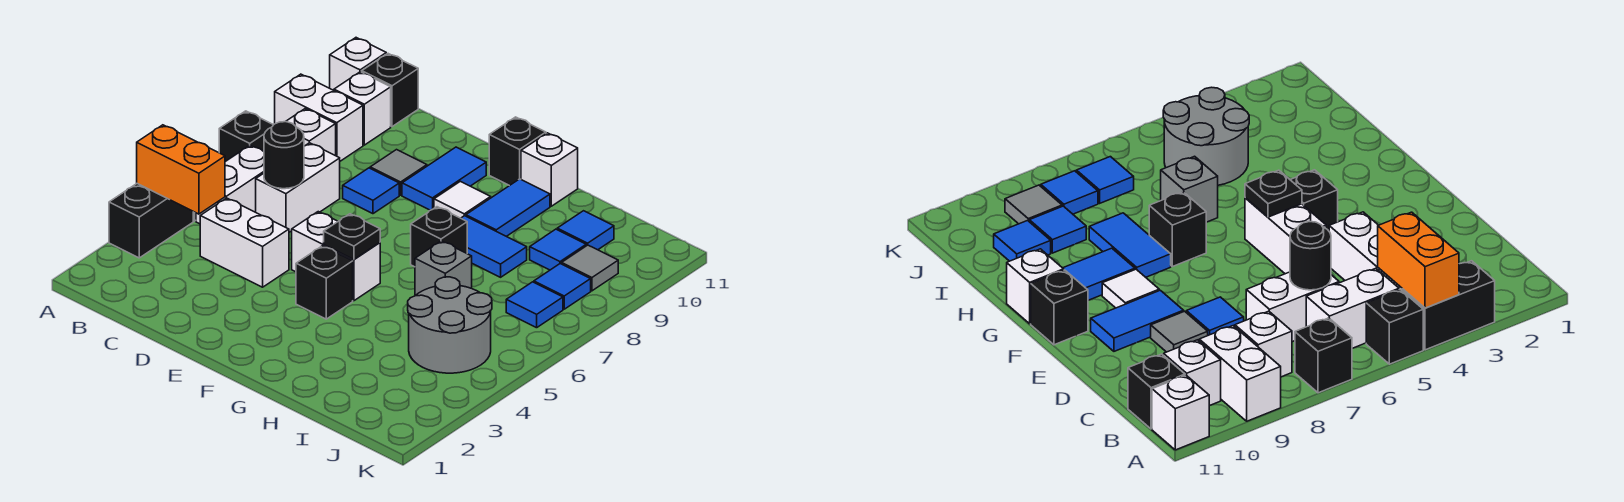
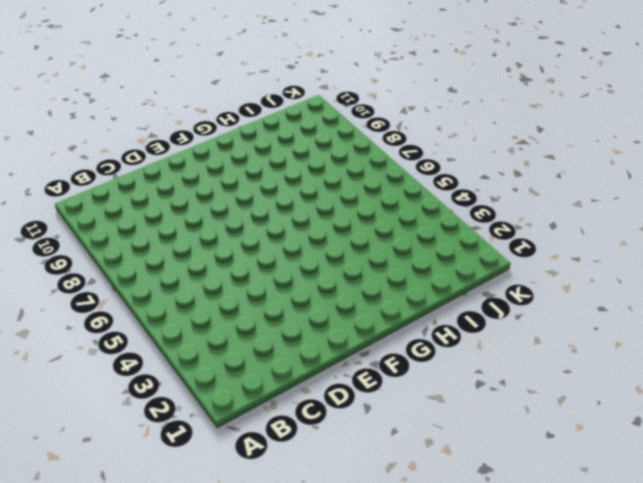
none -> black brick A3:A4 level 1
none -> black brick A5 level 1
none -> black brick A7 level 1
none -> white brick A9:B9 level 1

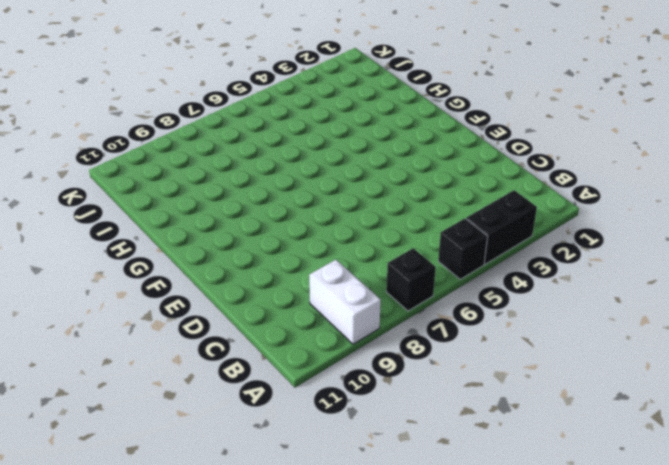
none -> white brick A11 level 1
none -> white brick B5:B6 level 1
none -> white brick B8 level 1
none -> white brick B10 level 1

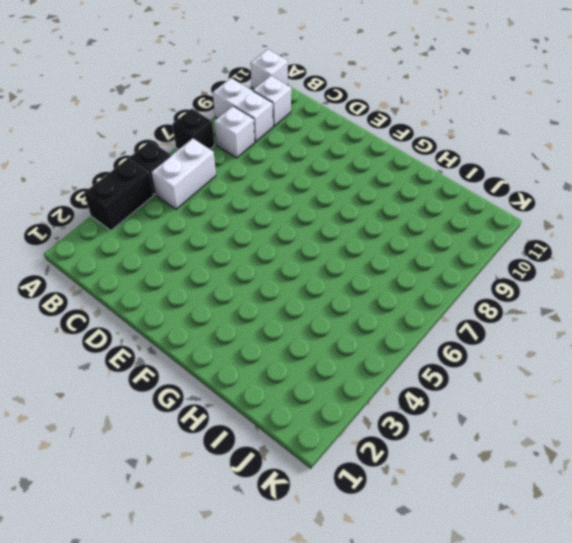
none -> black brick B11 level 1
none -> white brick C4:D4 level 1
none -> white brick C6:C7 level 1
none -> blue tile D8 level 1

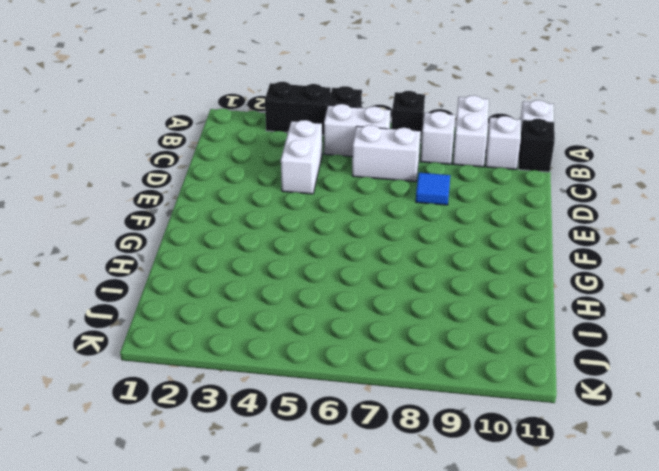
none -> grey tile D9 level 1
none -> white brick E5:F5 level 1
none -> blue tile E9:E10 level 1
none -> black brick F4 level 1

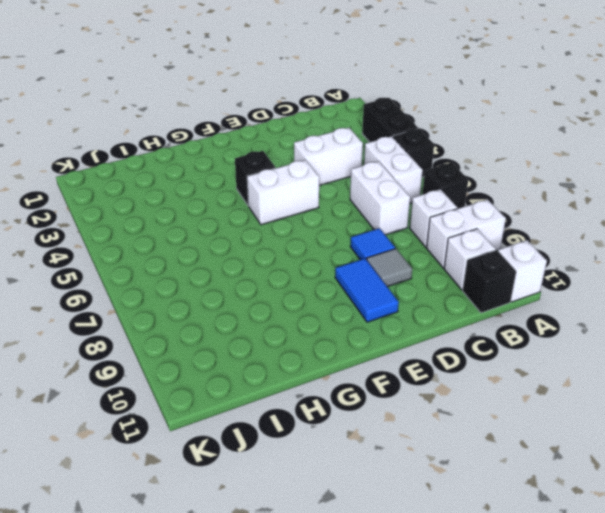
none -> white tile F9 level 1
none -> black brick F11 level 1
none -> black brick G7 level 1
none -> blue tile G8:H8 level 1

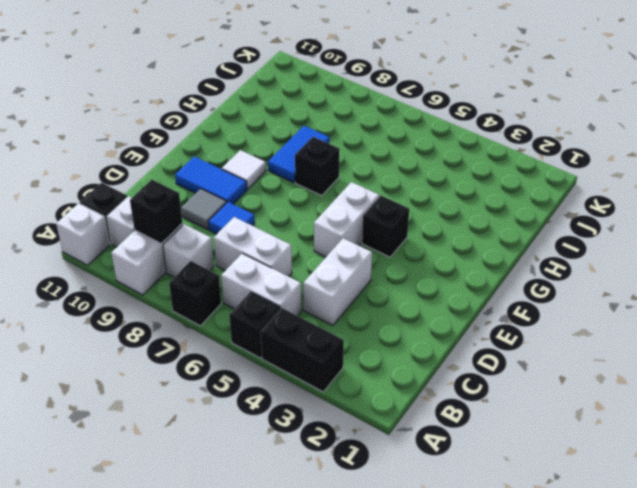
black brick B9 level 2 -> black brick F11 level 1
none -> blue tile G9:G10 level 1
none -> white brick G11 level 1
none -> grey brick H6 level 1
none -> grey round brick I4:J5 level 1

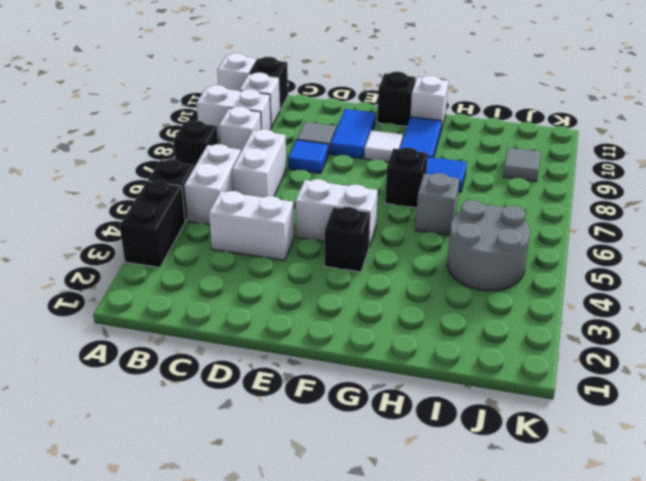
none -> blue tile I9 level 1
none -> blue tile I10 level 1
none -> blue tile J7 level 1
none -> blue tile J8 level 1

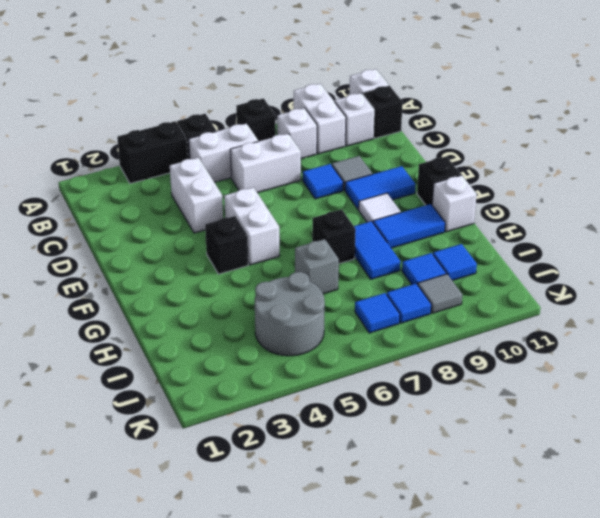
none -> orange brick A4:B4 level 2
none -> black round brick C6 level 2
none -> black plate F5 level 2

